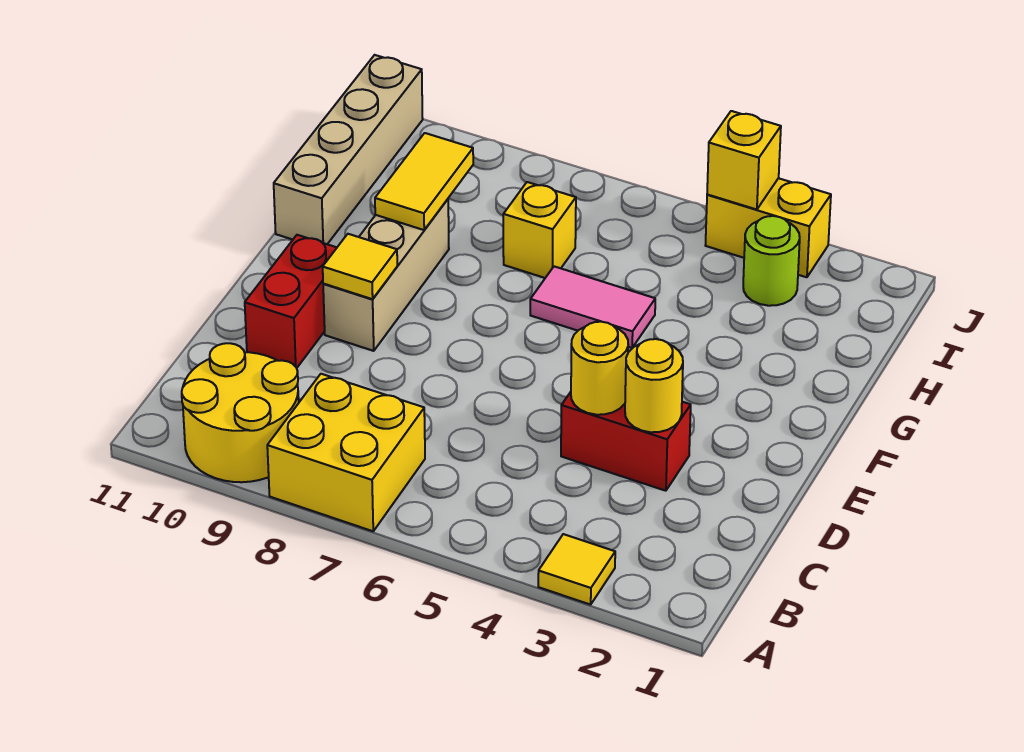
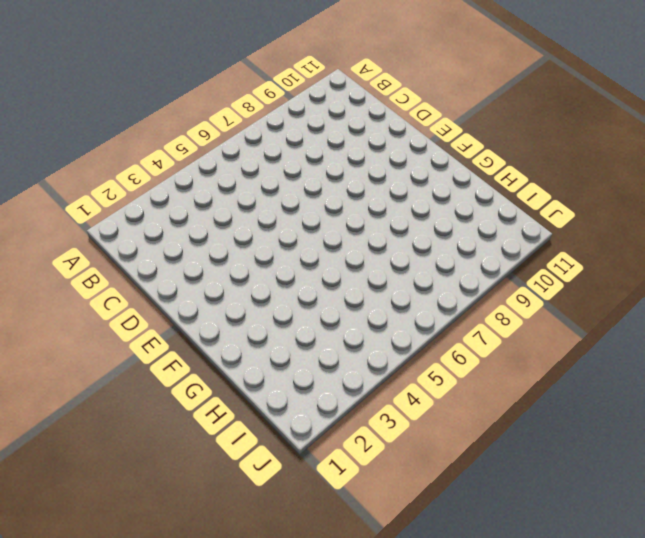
none -> yellow tile A3 level 1
none -> yellow brick A7:B8 level 1
none -> yellow round brick A9:B10 level 1

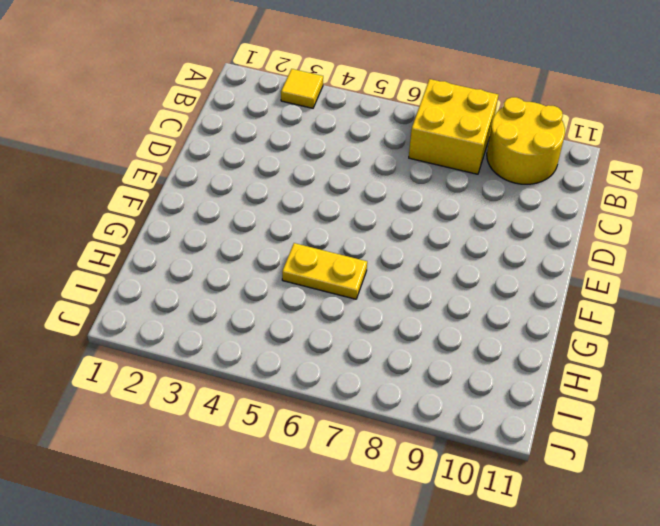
yellow plate G5:G6 level 1 -> pink tile G5:G6 level 1
none -> red brick D3:D4 level 1
none -> red brick D10:E10 level 1
none -> tan brick E9:G9 level 1

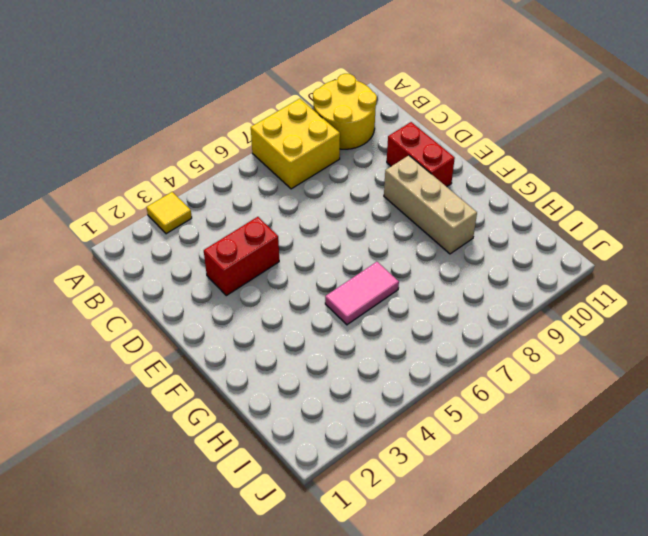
none -> tan brick G11:J11 level 1
none -> yellow brick H7 level 1
none -> lime round brick I3 level 1

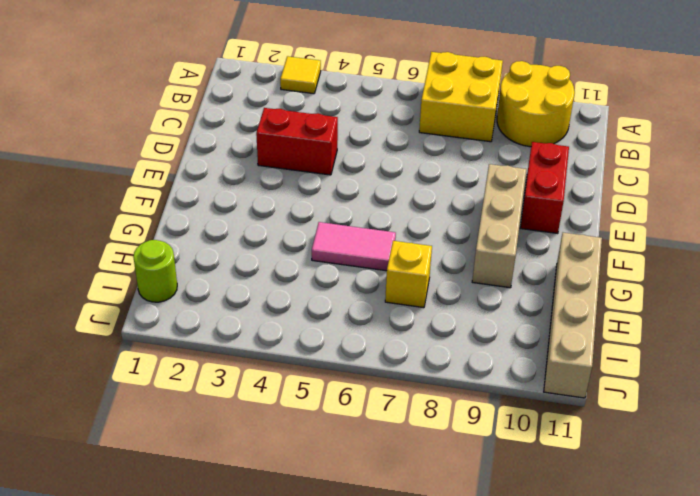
lime round brick I1 level 1 -> lime round brick I3 level 1
none -> yellow brick J3:J4 level 1
none -> yellow round brick D3 level 2
none -> yellow round brick D4 level 2

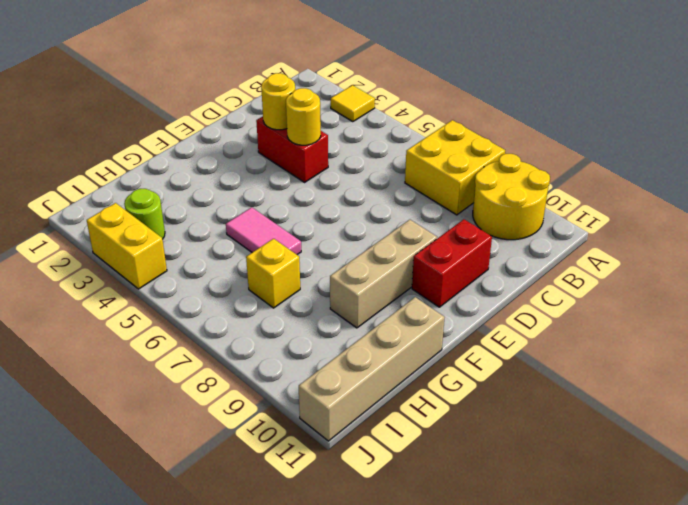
none -> yellow tile E9 level 2
none -> yellow tile G9:H9 level 2
none -> yellow brick J4 level 2

